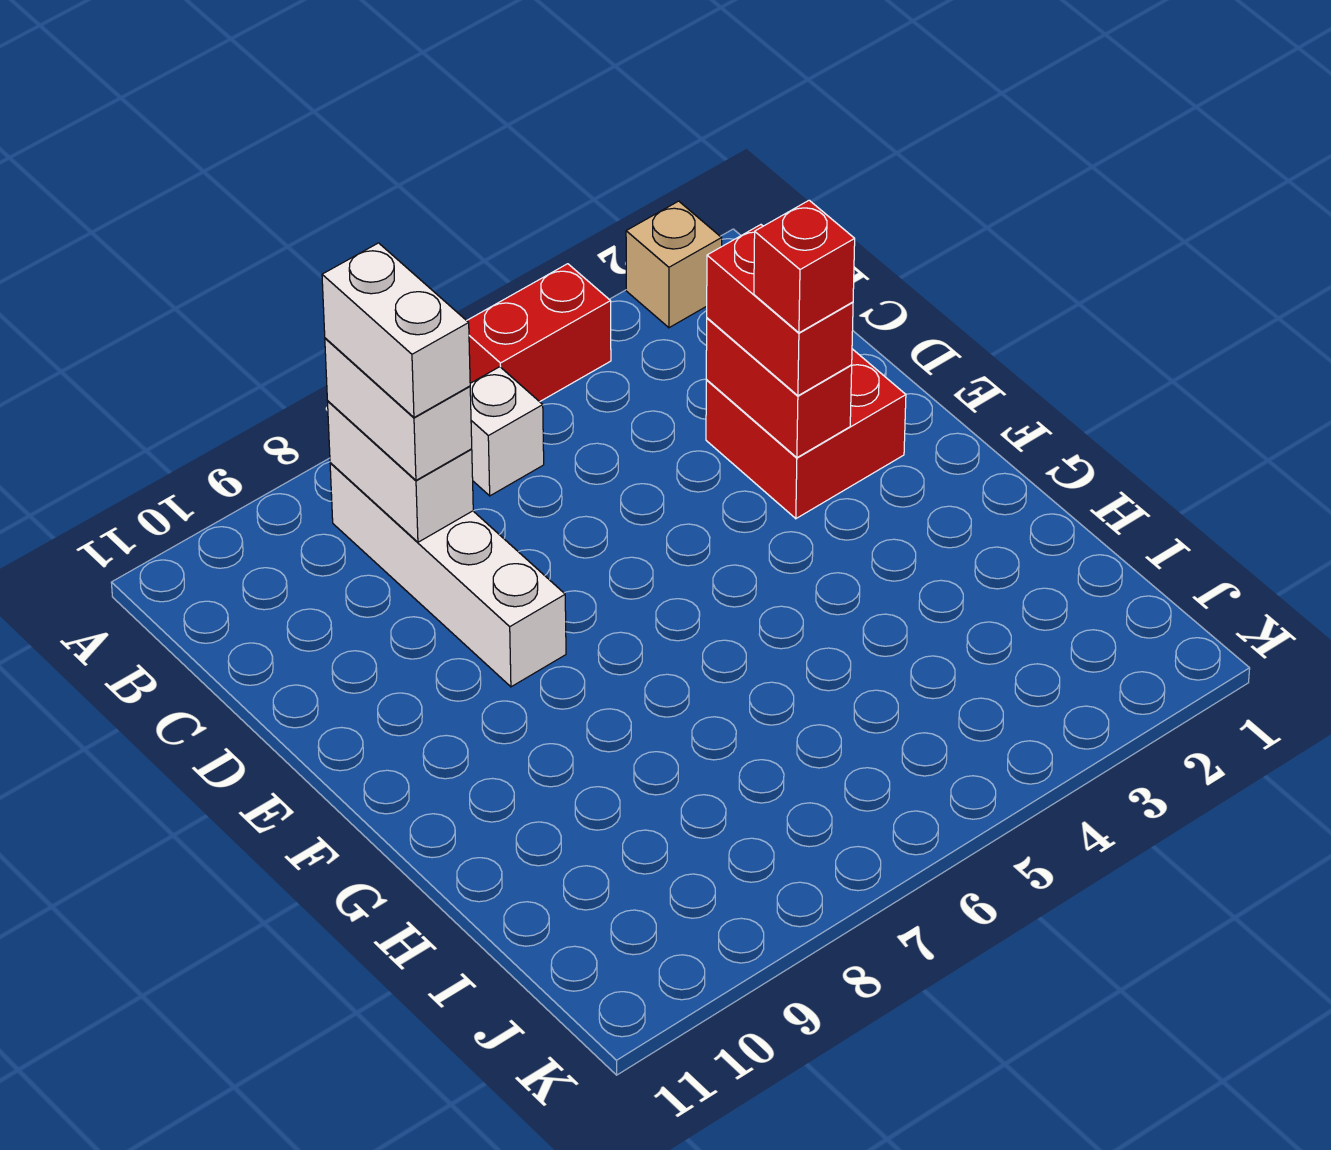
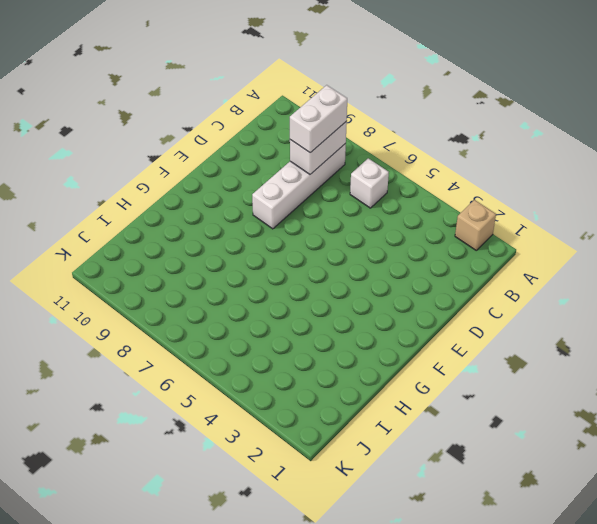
none -> red brick A4:A5 level 1
none -> red brick D2:E3 level 1

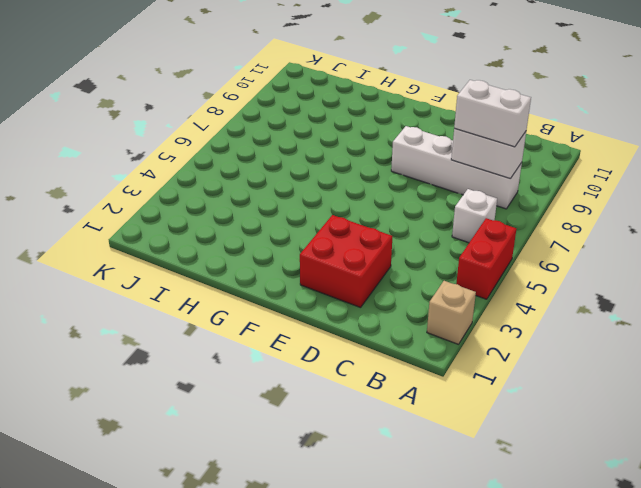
none -> red brick D3:E3 level 2
none -> red brick D3:E3 level 3

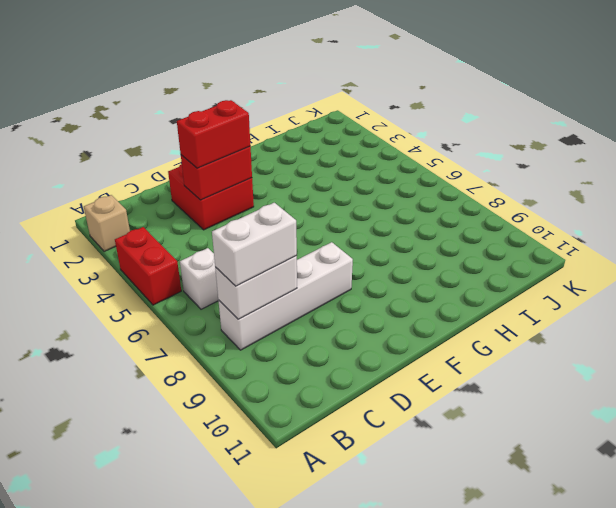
none -> white brick B8:C8 level 4
none -> red brick E3 level 4

